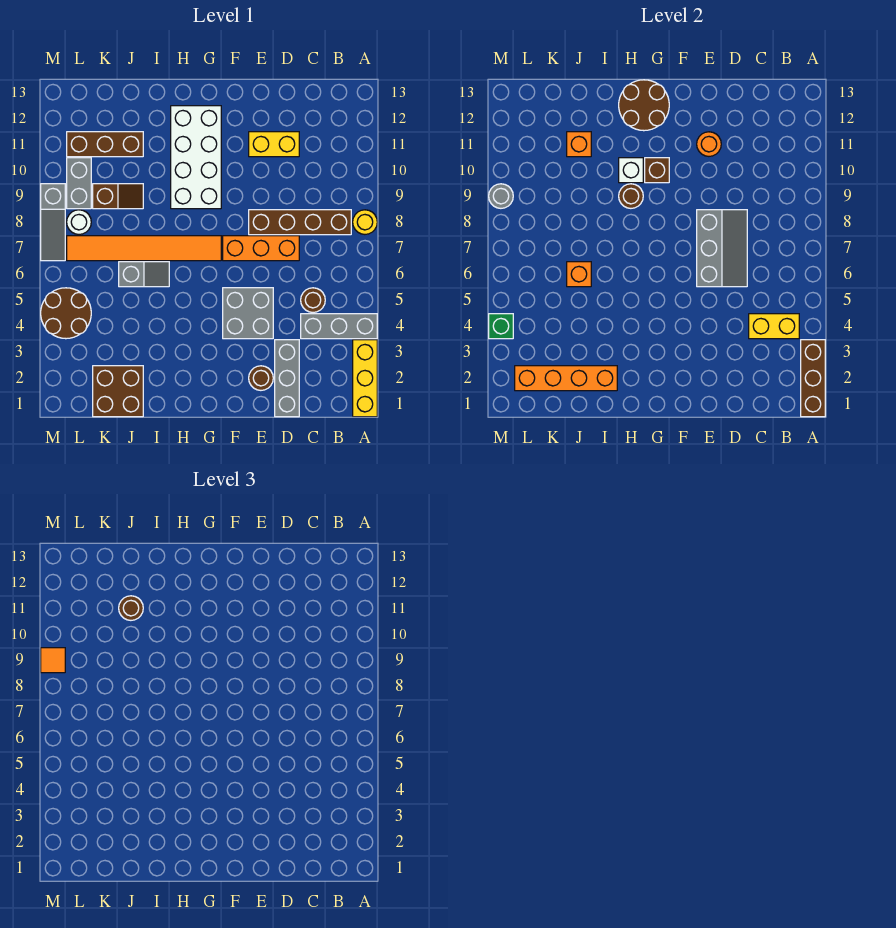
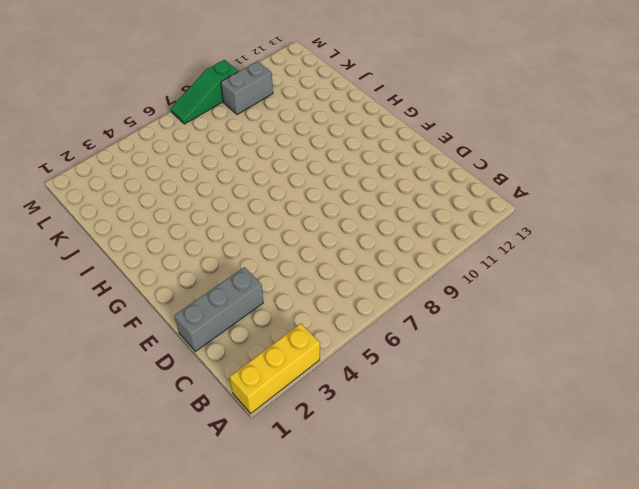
green slope M7:M9 level 1 top 9 -> grey slope M7:M9 level 1 top 9
none -> grey brick A4:C4 level 1
none -> yellow round brick A8 level 1
none -> brown brick B8:E8 level 1
none -> brown round brick C5 level 1

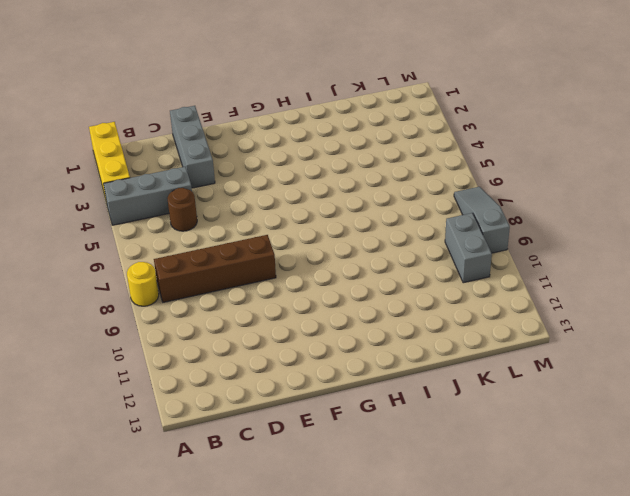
none -> orange brick D7:F7 level 1
none -> yellow brick D11:E11 level 1
none -> brown round brick E2 level 1
none -> grey brick E4:F5 level 1

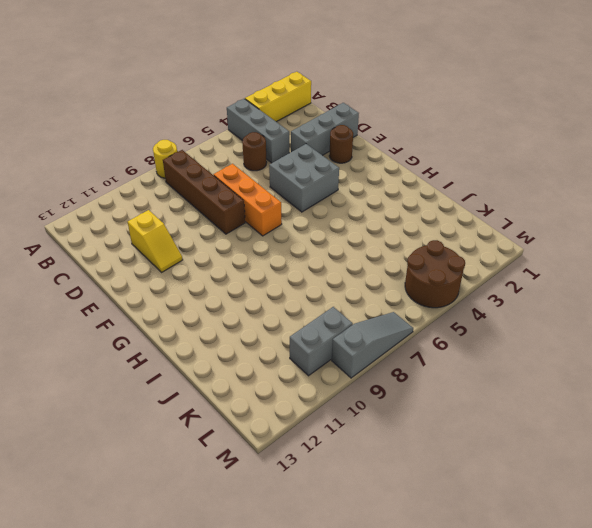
yellow slope D11:E11 level 1 top D -> yellow brick D11:E11 level 1
none -> orange tile G7:L7 level 1
none -> white brick G9:H12 level 1
none -> grey slope I6:J6 level 1 top J
none -> brown brick J1:K2 level 1

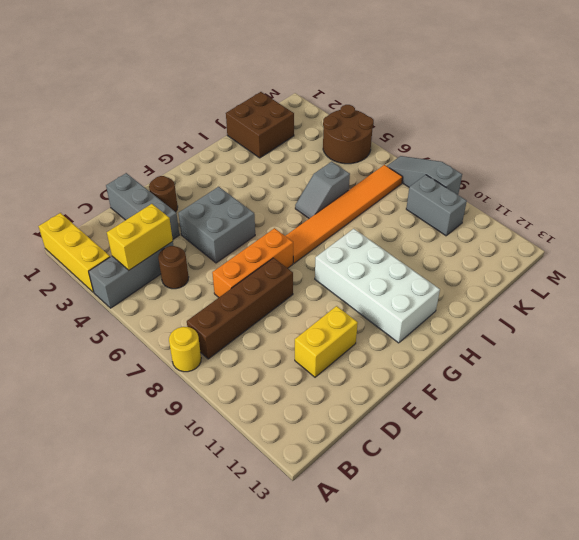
none -> brown slope J9:K9 level 1 top K
none -> brown brick J11:L11 level 1
none -> white round brick L8 level 1
none -> brown brick A1:A3 level 2

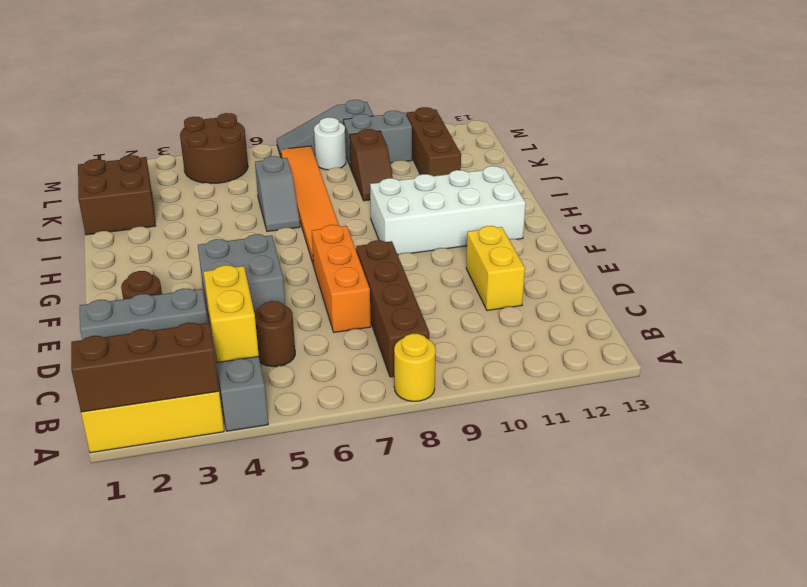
none -> grey slope D6:E8 level 2 top E
none -> orange round brick E11 level 2
none -> brown brick G10 level 2
none -> brown round brick G12:H13 level 2

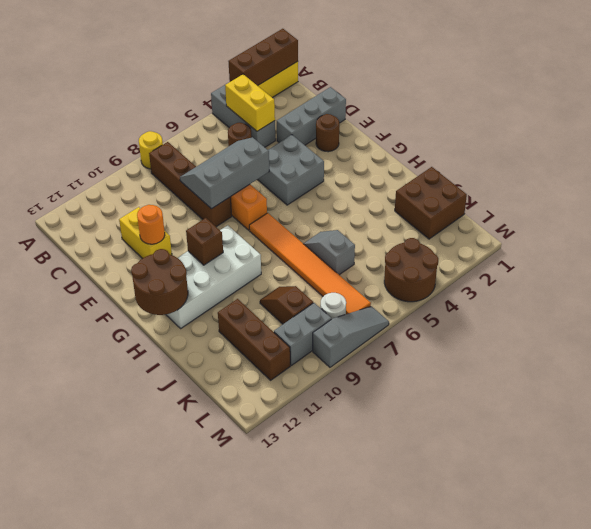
none -> brown round brick H9 level 2
none -> white brick H10 level 2
none -> orange brick I2:L2 level 2
none -> orange brick J6 level 2

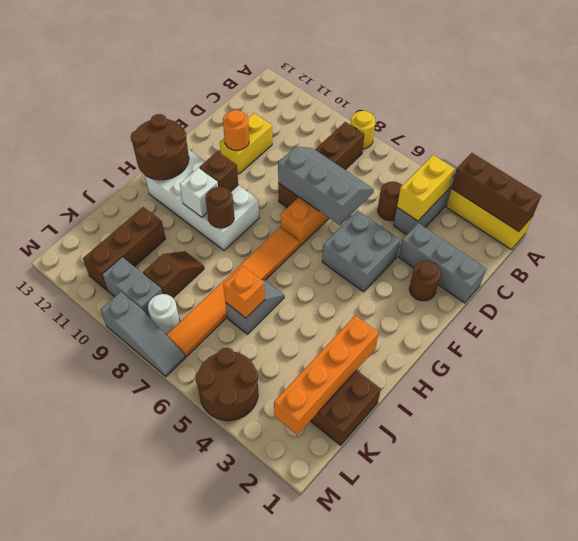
none -> orange brick J11 level 2
none -> green brick M4 level 2
none -> grey round brick M9 level 2
none -> brown round brick J11 level 3

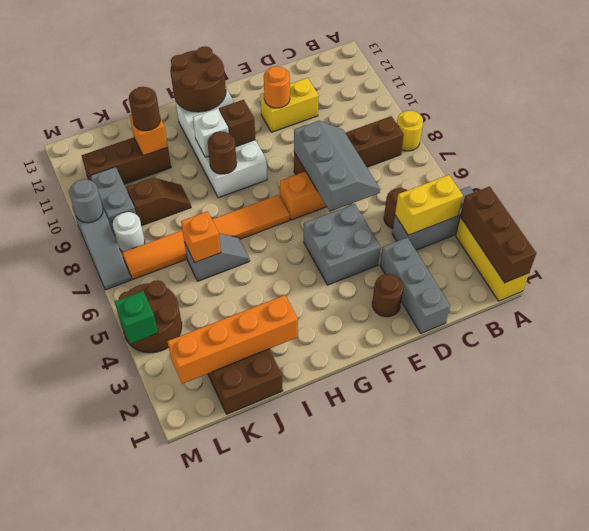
none -> orange tile M9 level 3

